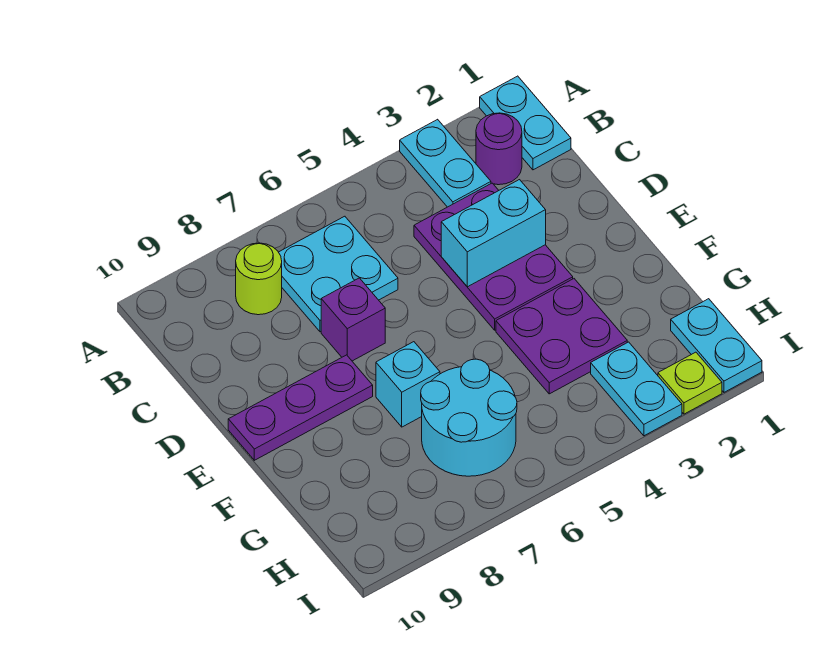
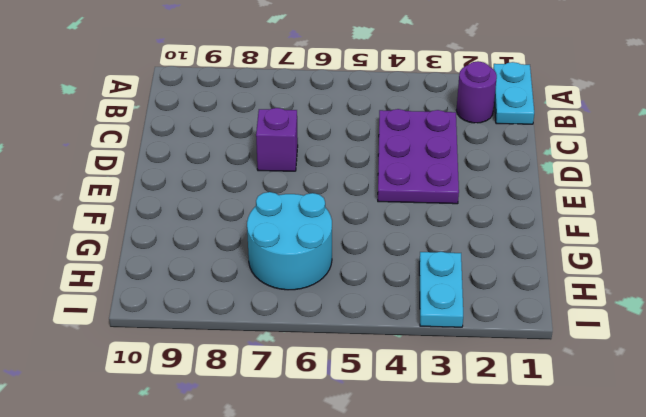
none -> cyan plate A3:B3 level 1
none -> cyan plate B6:C7 level 1
none -> lime round brick B8 level 1

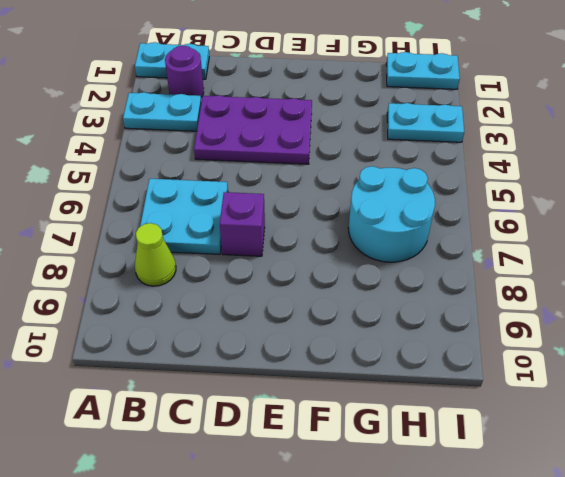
lime cone B8 level 1 -> lime round brick B8 level 1
none -> purple plate E8:E10 level 1
none -> purple plate F3:G4 level 1
none -> cyan brick F7 level 1

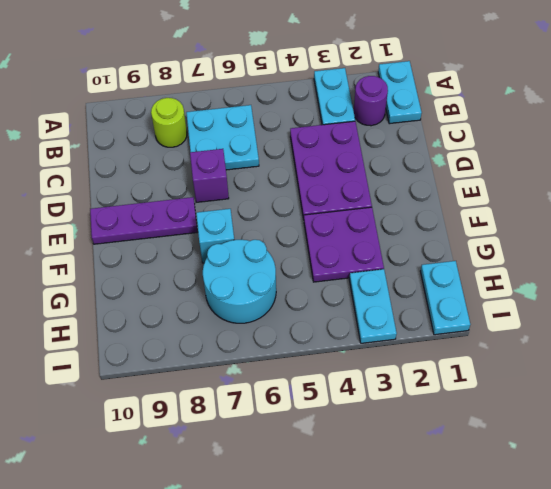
none -> lime plate I2 level 1
none -> cyan brick D3:D4 level 2

